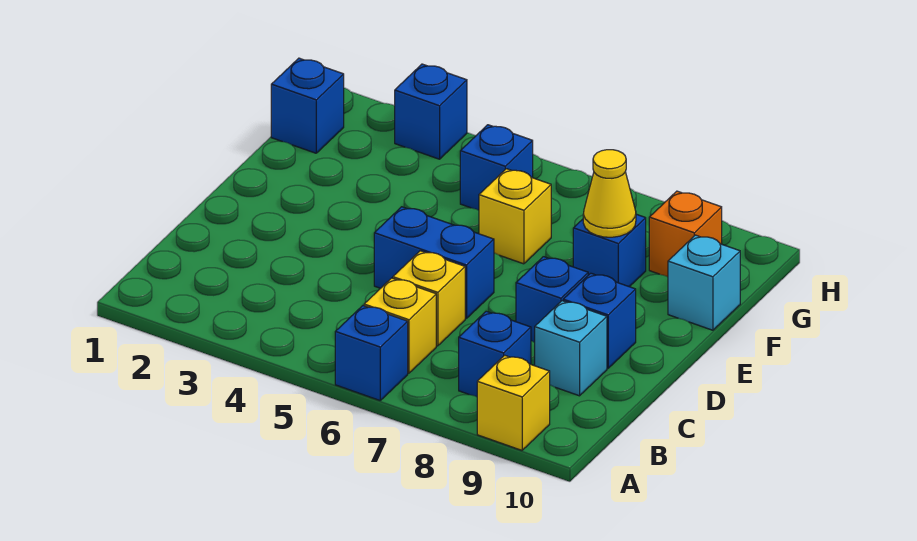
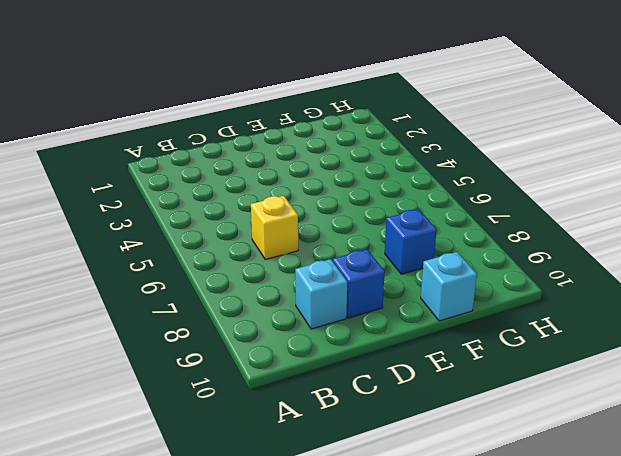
none -> blue brick A6 level 1
none -> yellow brick A9 level 1
none -> yellow brick B6 level 1

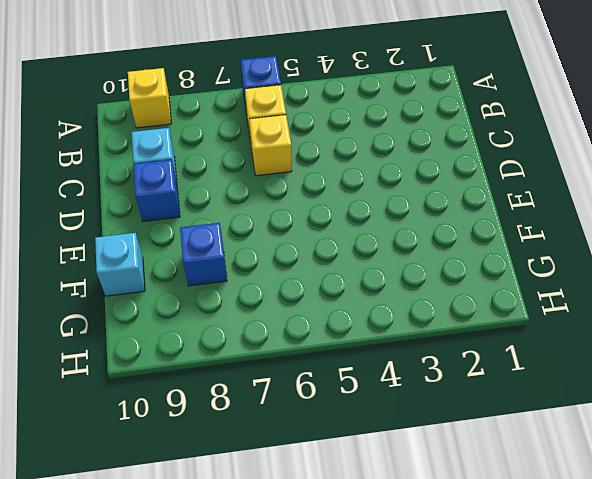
none -> blue brick B8 level 1
none -> blue brick D5:D6 level 1
none -> blue brick D8 level 1

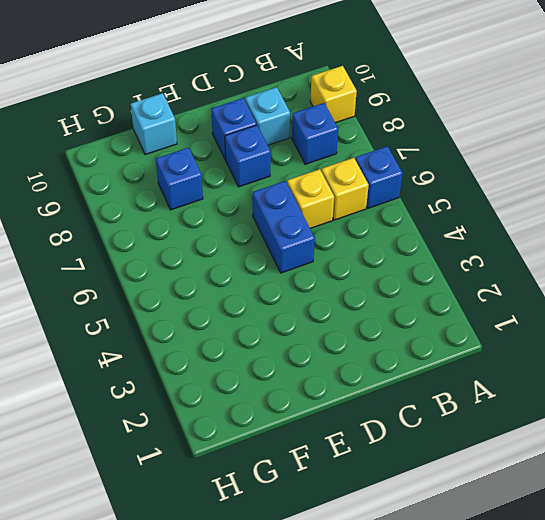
none -> yellow brick F6 level 1
none -> blue brick G1 level 1
none -> blue brick G5 level 1

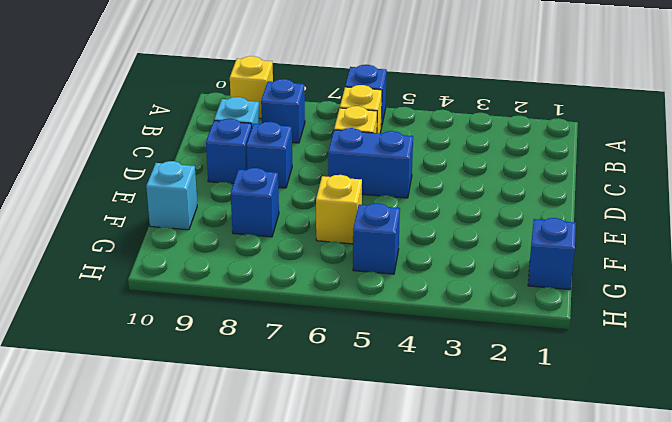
none -> orange brick G9 level 1
none -> blue brick H3 level 1
none -> yellow cone F8 level 2

